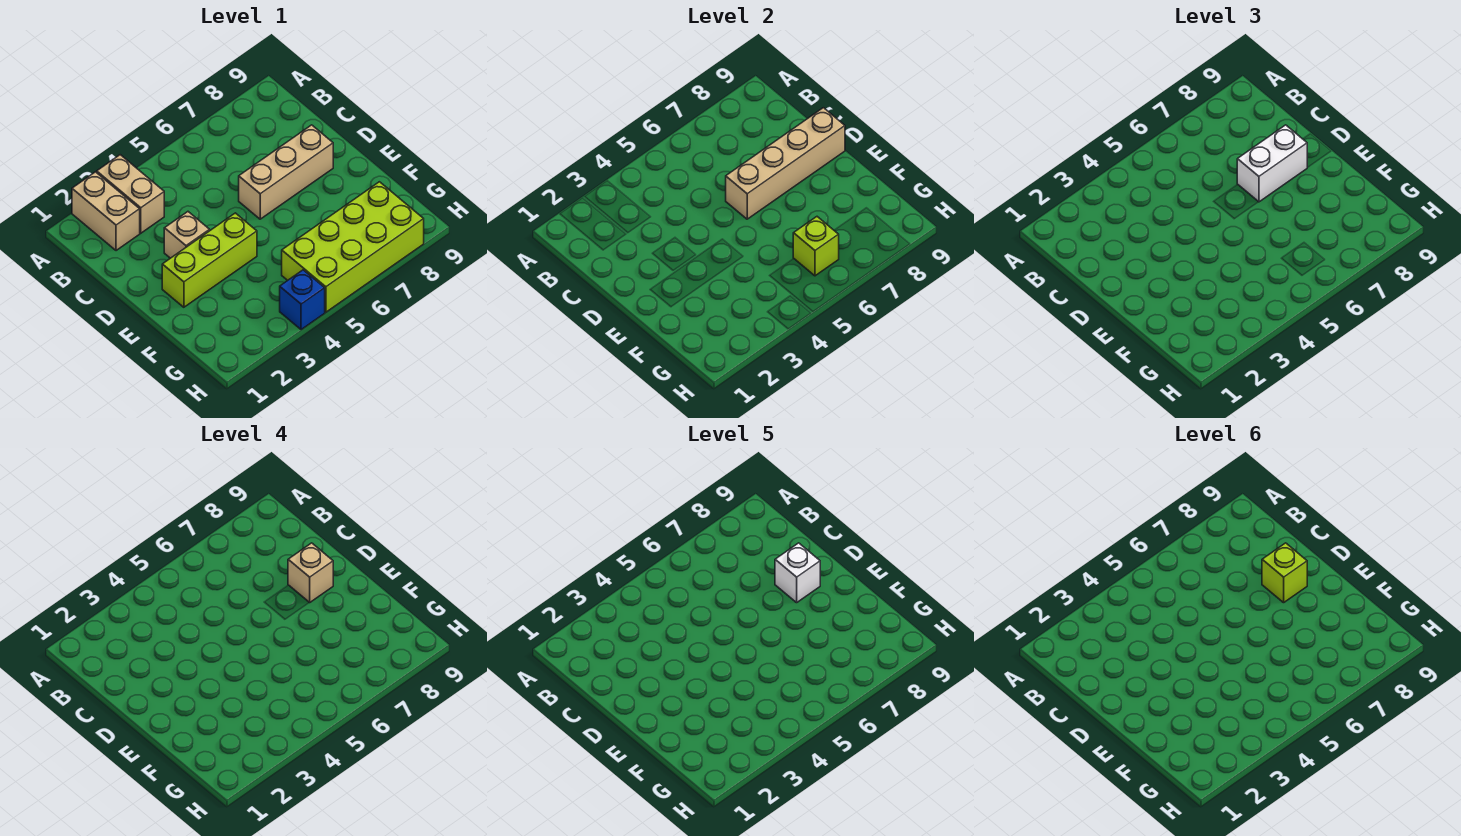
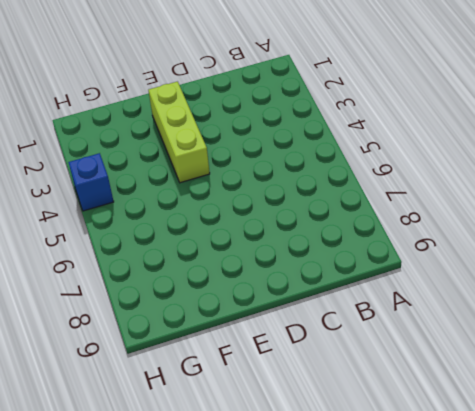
none -> tan brick A2:B2 level 1
none -> tan brick A3:B3 level 1
none -> tan brick D3 level 1

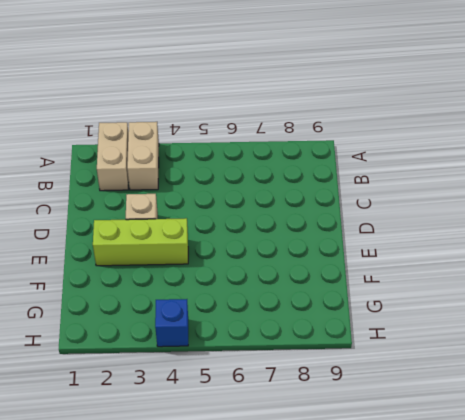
none -> tan brick D6:D8 level 1
none -> lime brick G5:H8 level 1
none -> tan brick D6:D9 level 2

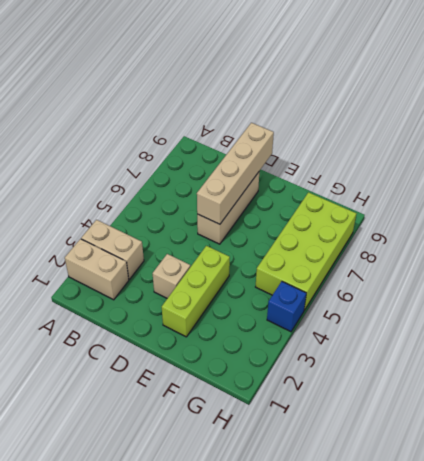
none -> lime brick G6 level 2
none -> white brick D7:D8 level 3
none -> tan brick D8 level 4

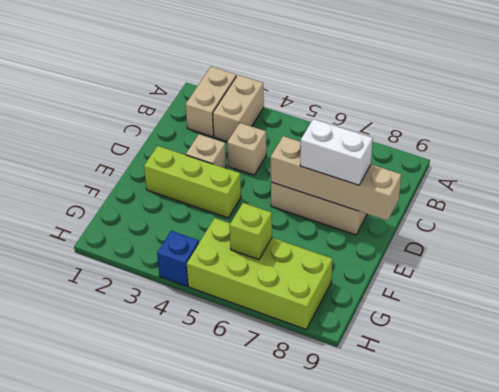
tan brick C4 level 1 -> tan brick D8 level 4
none -> white brick D8 level 5
none -> lime brick D8 level 6

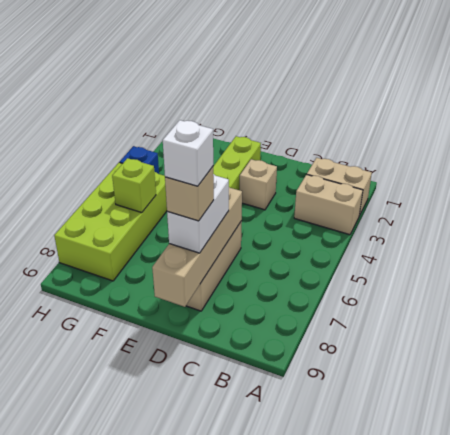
none -> lime brick D8 level 6

